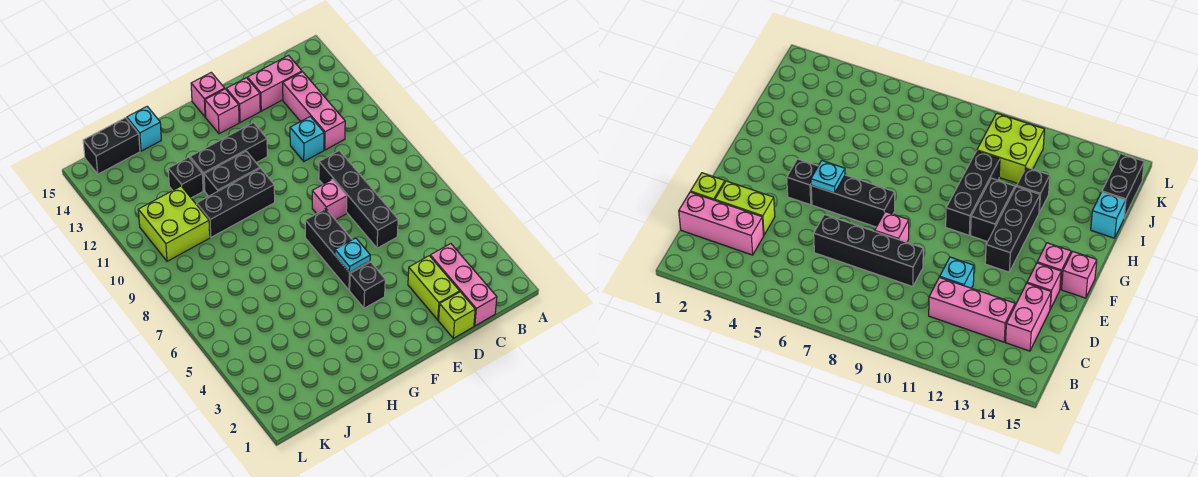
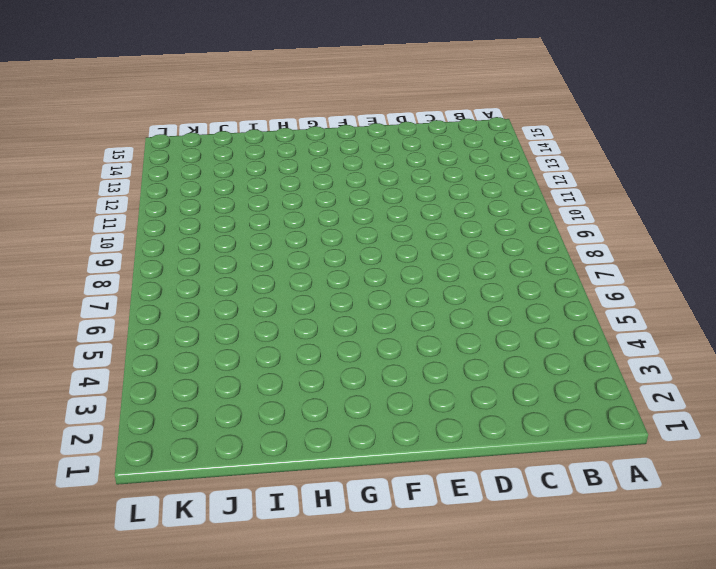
none -> pink brick C1:C3 level 1
none -> pink brick C11:C13 level 1
none -> pink brick C14:D14 level 1

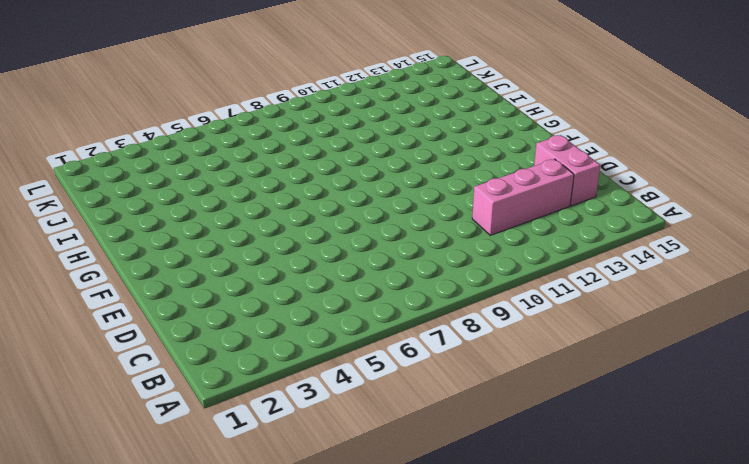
none -> pink brick C1:C3 level 1
none -> lime brick D1 level 1
none -> lime brick D2:D3 level 1

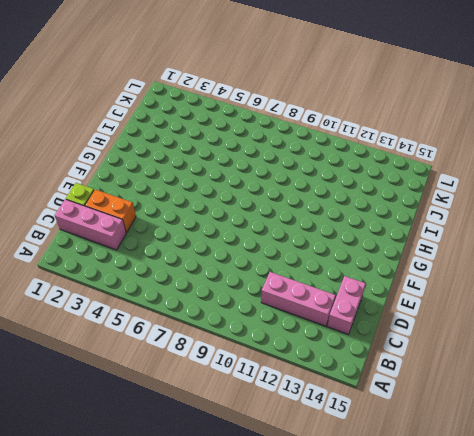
orange brick D2:D3 level 1 -> lime brick D2:D3 level 1
none -> black brick D6:D9 level 1
none -> cyan brick D11 level 1
none -> pink brick E8 level 1

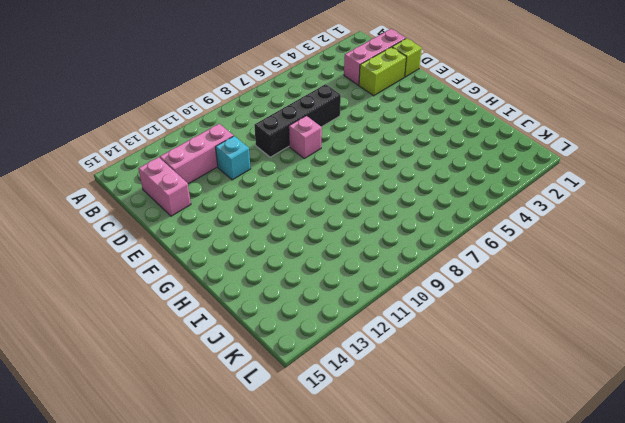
none -> pink brick E14 level 1
none -> black brick F4 level 1
none -> black brick F5:F7 level 1

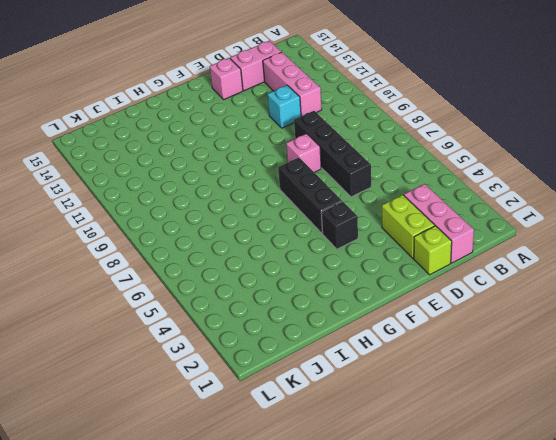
none -> black brick F12:H12 level 1
none -> pink brick F14 level 1
none -> pink brick F15 level 1

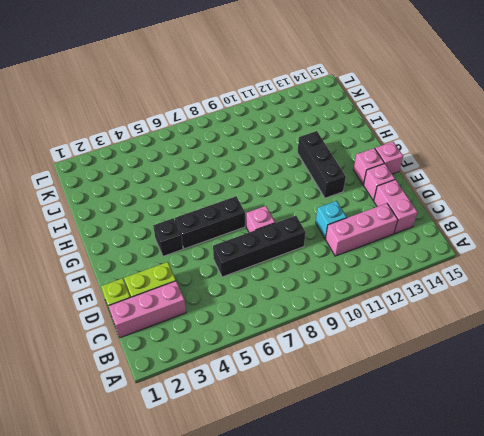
none -> black brick G10:I10 level 1
none -> black brick G11:H11 level 1
none -> black brick I12 level 1

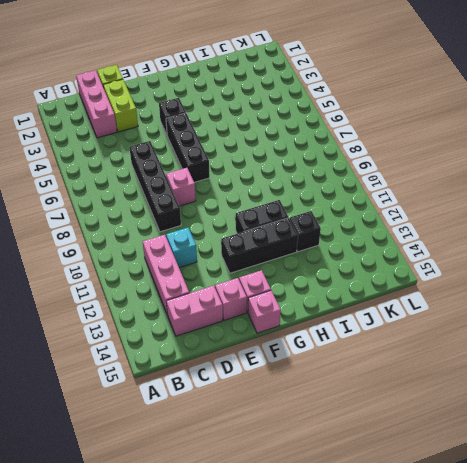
none -> black brick G10:I10 level 1
none -> cyan brick I15 level 1
none -> lime brick J10:K11 level 1

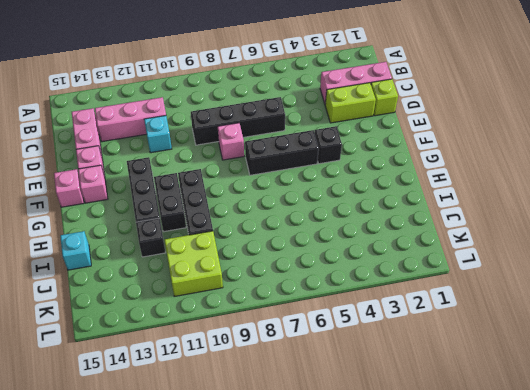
none -> black brick J15:K15 level 1
none -> cyan plate F5 level 2

